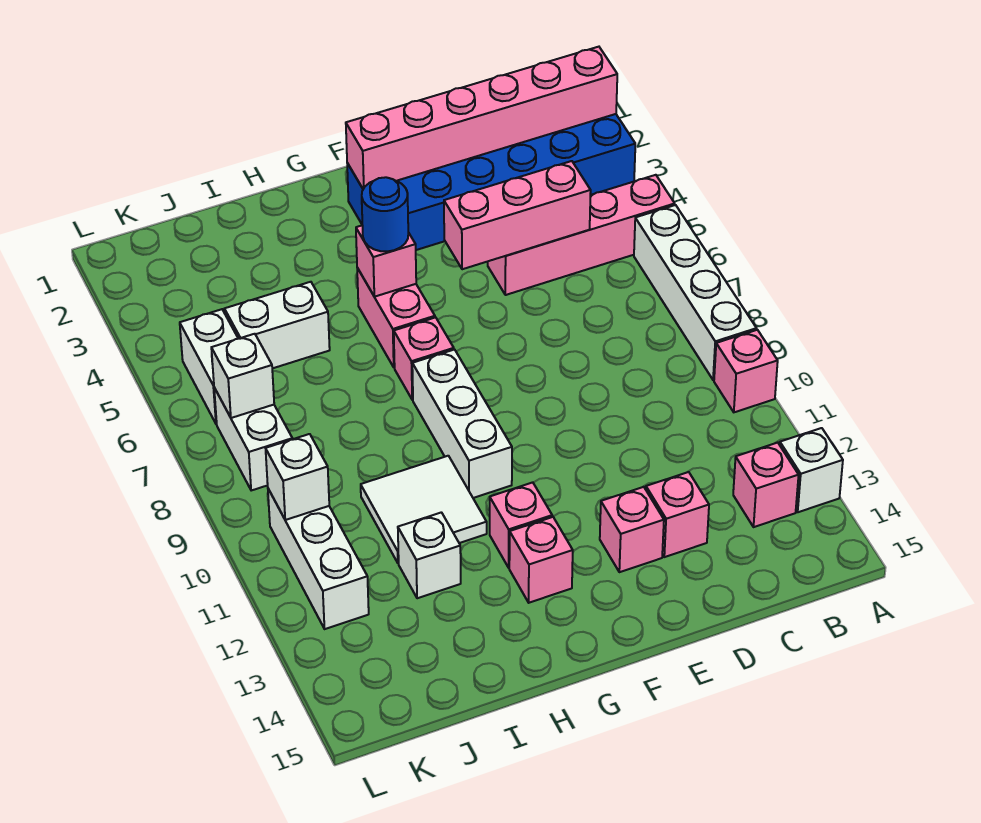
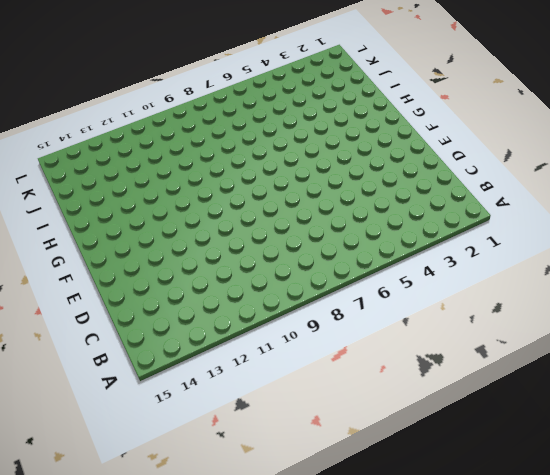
none -> blue brick A2:F3 level 1
none -> pink brick A5:D5 level 1
none -> white brick A6:A9 level 1

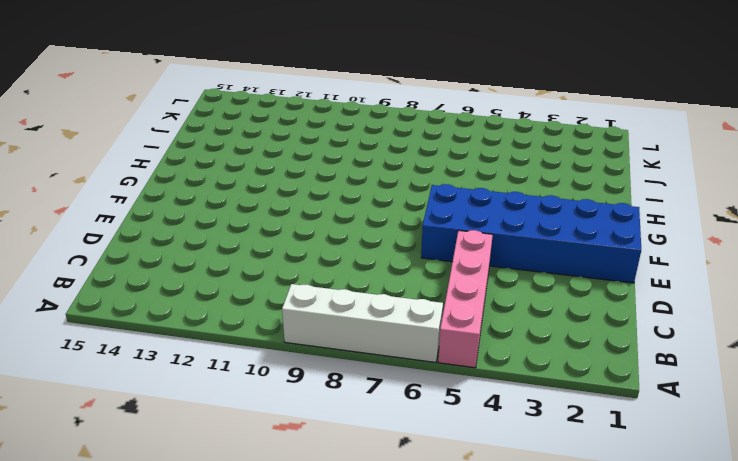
blue brick E1:F6 level 1 -> blue brick A2:F3 level 1
none -> pink brick A10 level 1
none -> white brick A13 level 1
none -> pink brick B13 level 1

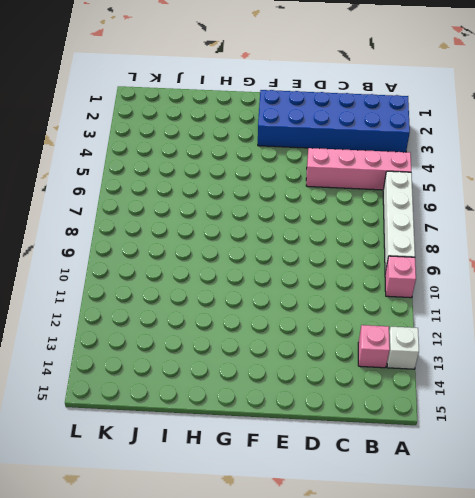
none -> pink brick D13 level 1
none -> pink brick E13 level 1
none -> pink brick G5:G6 level 1

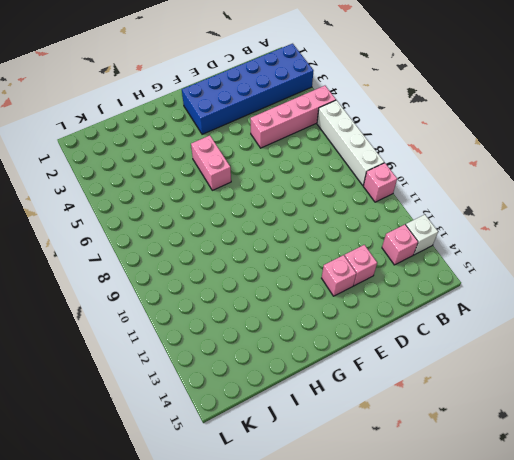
none -> pink brick G7 level 1
none -> white brick G8:G10 level 1
none -> pink brick G12 level 1

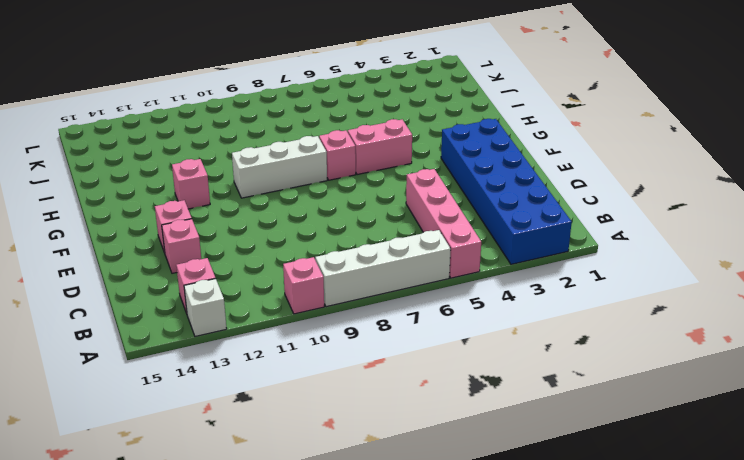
none -> pink brick G13 level 1
none -> white tile H10:I11 level 1
none -> white brick I5:J5 level 1

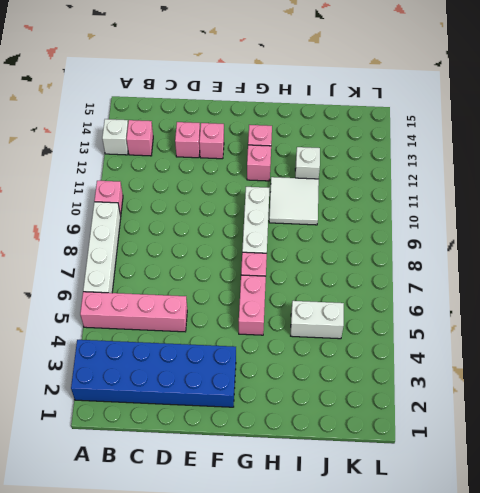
none -> white brick K5:K6 level 1
none -> white brick K7:K8 level 1
none -> white brick K10:K12 level 1

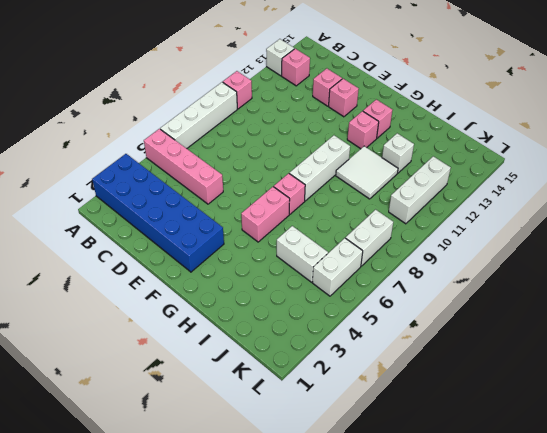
none -> pink brick A2:F2 level 2
none -> pink brick C5:E5 level 2
none -> pink brick G5 level 2

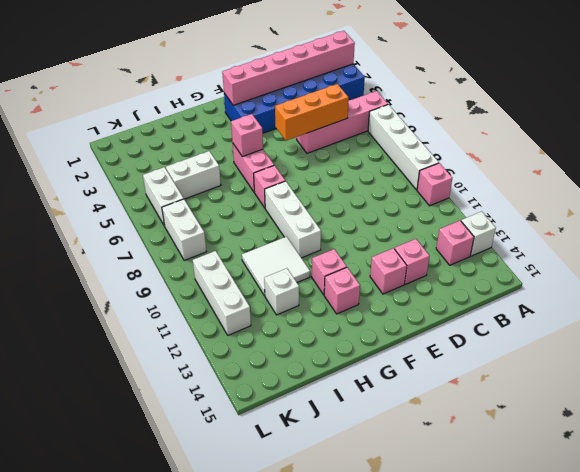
orange brick C5:E5 level 2 -> pink brick C5:E5 level 2
none -> white brick K7 level 2
none -> white brick K10 level 2
none -> blue round brick G5 level 3

